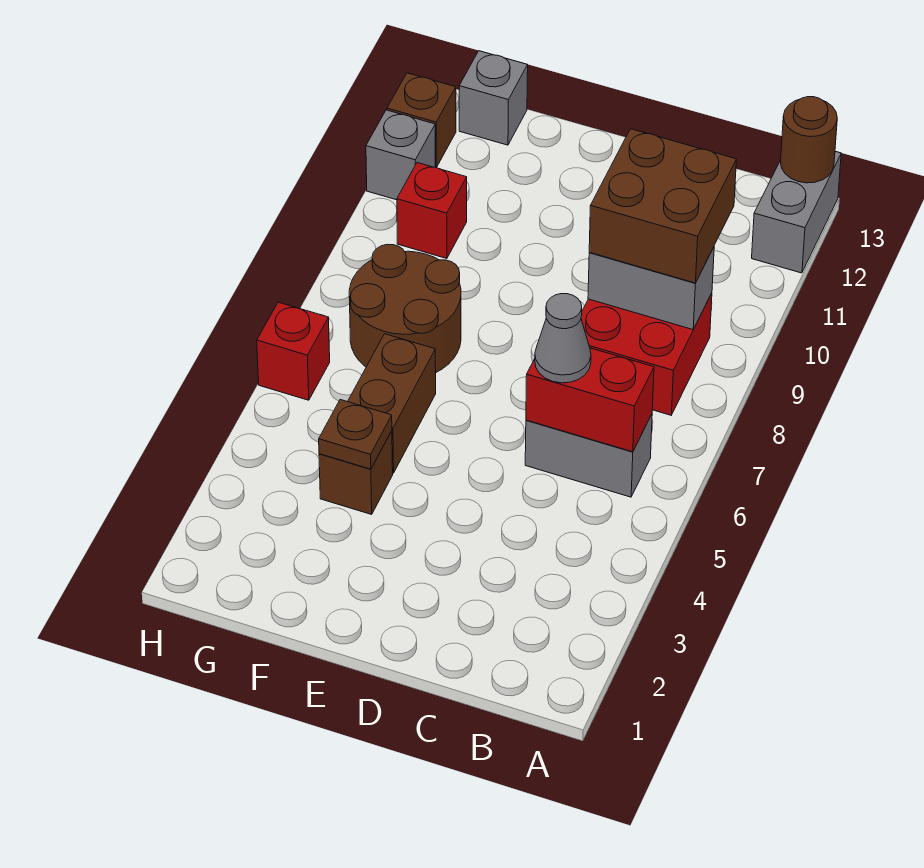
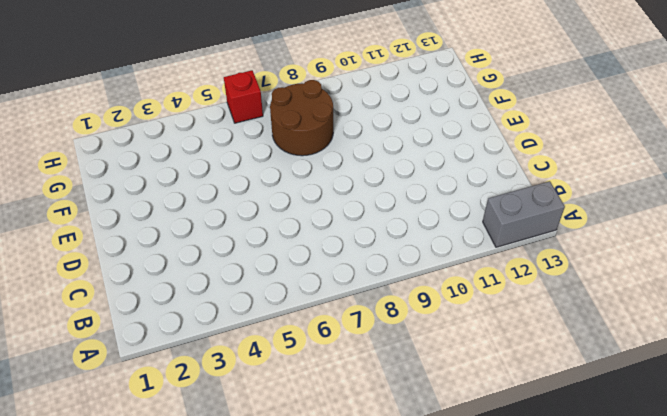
none -> grey brick B6:C6 level 1
none -> red brick B8:C9 level 1
none -> brown brick F4 level 1

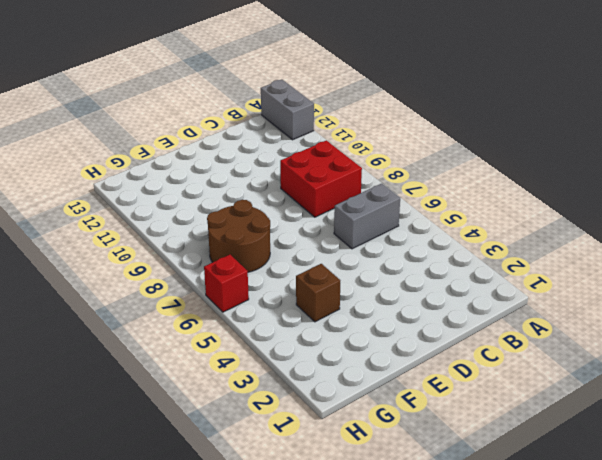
none -> brown brick F5:F6 level 1
none -> red brick G10 level 1
none -> grey brick G13 level 1

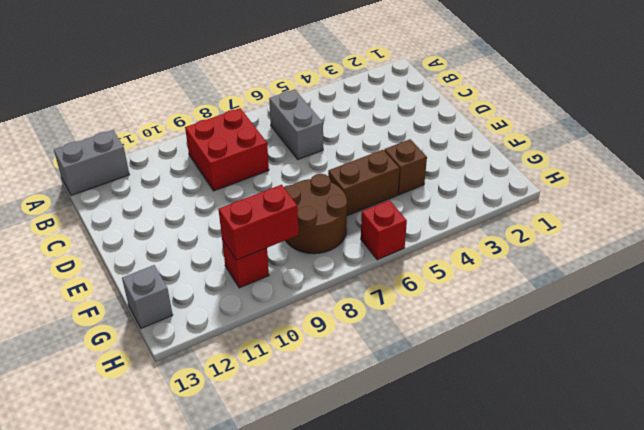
red brick G9:G10 level 2 -> red brick B6:C6 level 2
none -> grey brick H11 level 1
none -> brown brick H12 level 1
none -> brown round brick A13 level 2

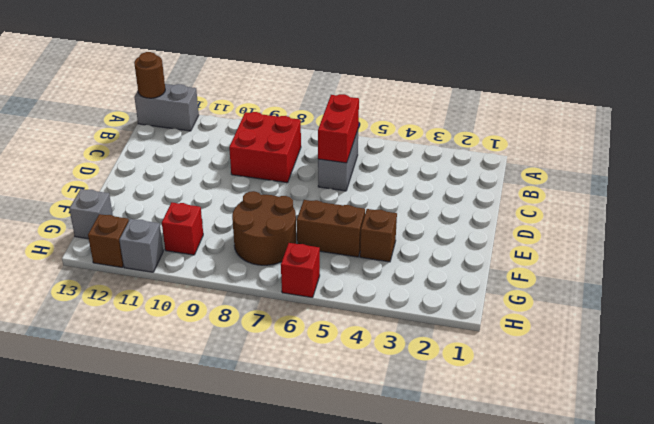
none -> grey brick B9:C9 level 2
none -> brown plate F4 level 2
none -> brown brick B9:C10 level 3

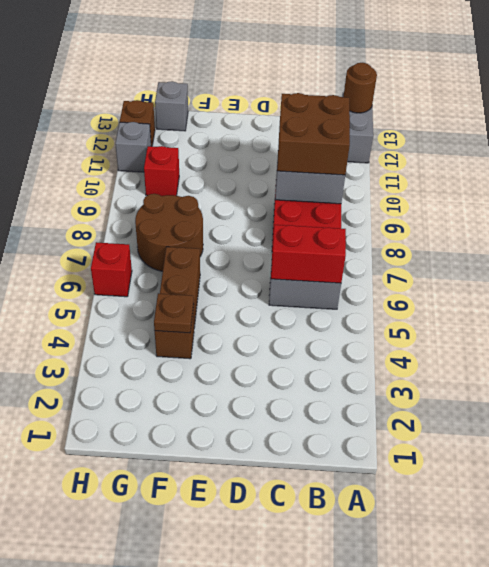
none -> grey cone C6 level 3

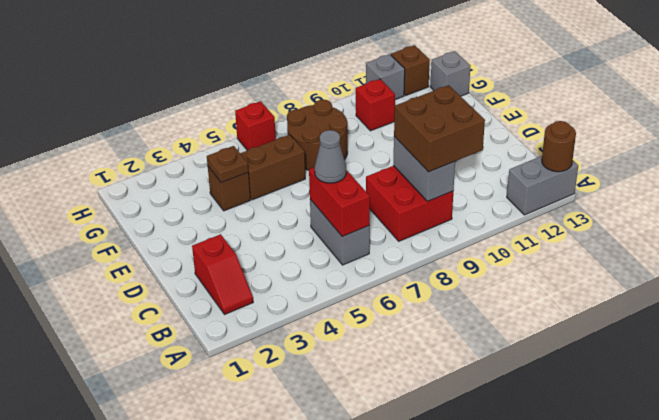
red slope B2:C2 level 1 top C -> none

